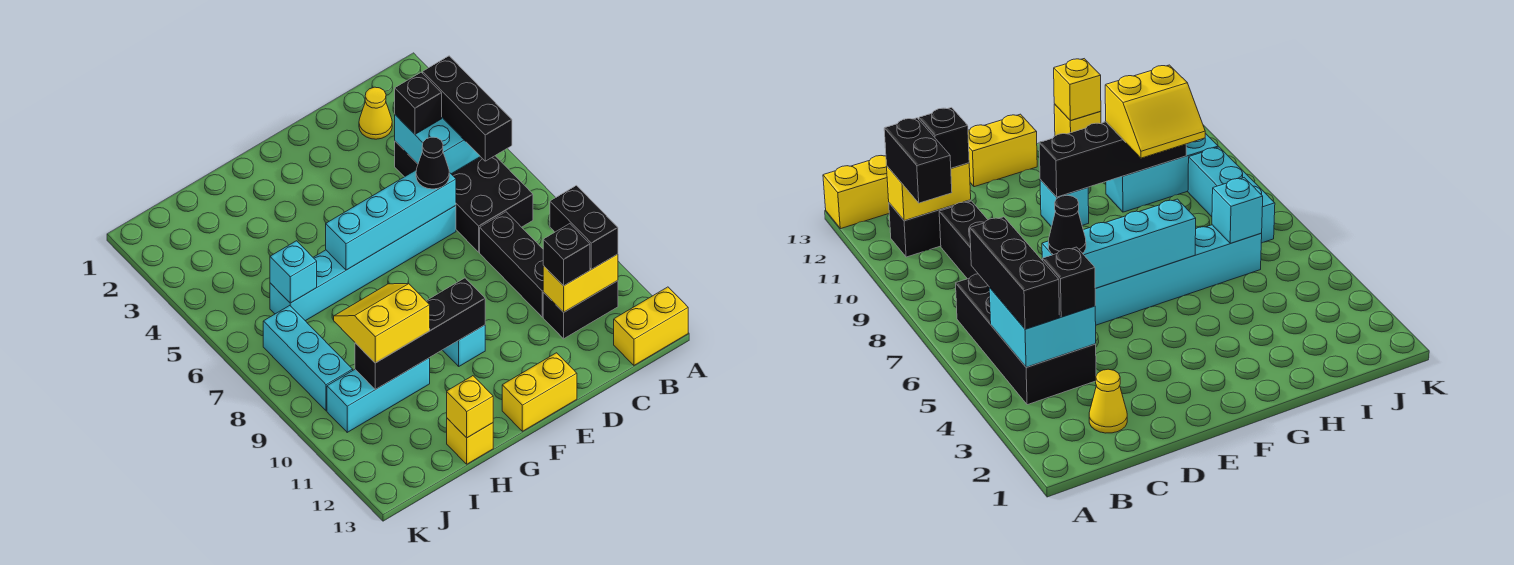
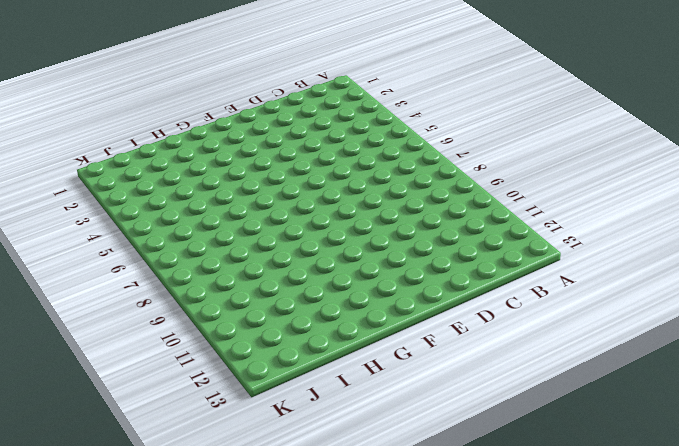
none -> yellow brick A13:B13 level 1
none -> black brick B4:C7 level 1
none -> black brick B11:C11 level 1

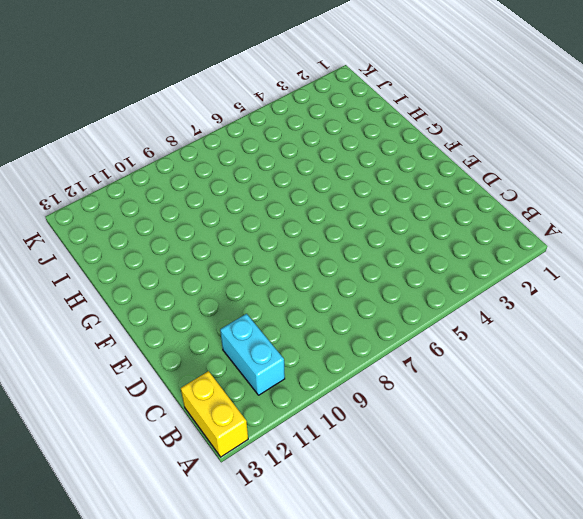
cyan brick B11:C11 level 1 -> black brick B11:C11 level 1
none -> black brick B4:C7 level 1
none -> yellow cone C2 level 1
none -> black brick C8:C10 level 1

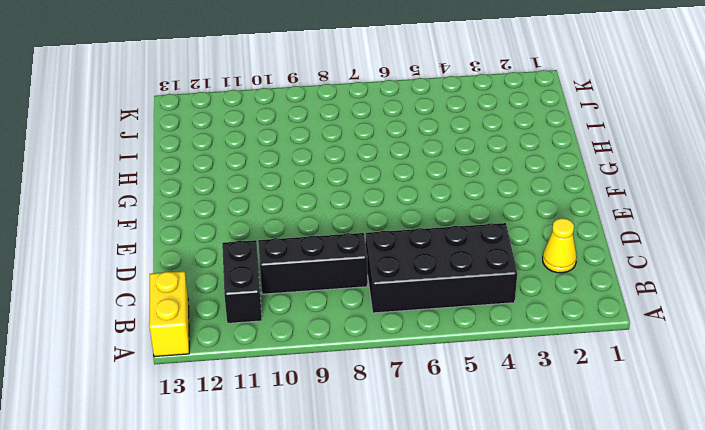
none -> cyan brick D6:I6 level 1
none -> yellow brick E13:F13 level 1
none -> cyan brick F10 level 1

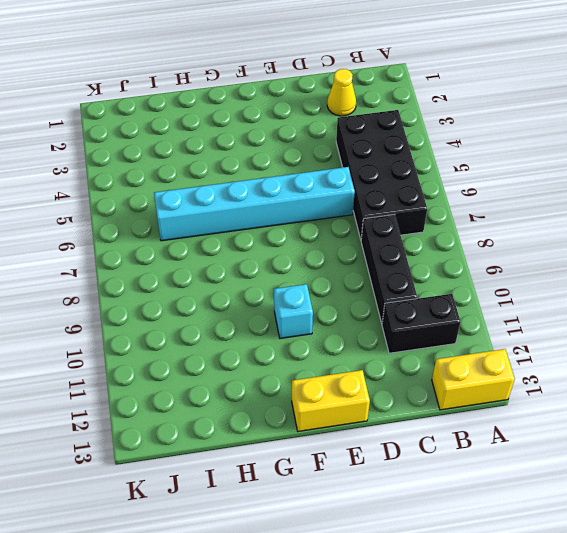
none -> cyan brick H10:J10 level 1
none -> yellow brick H13 level 1
none -> cyan brick J7:J9 level 1

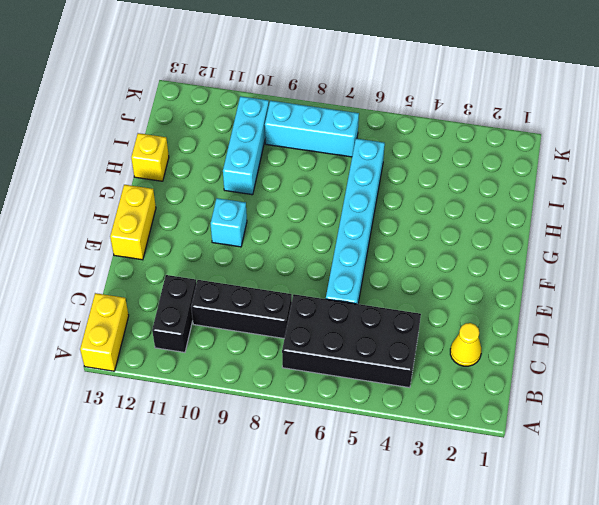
none -> cyan brick B4:C5 level 2
none -> yellow brick B11:C11 level 2
none -> cyan brick D6:G6 level 2

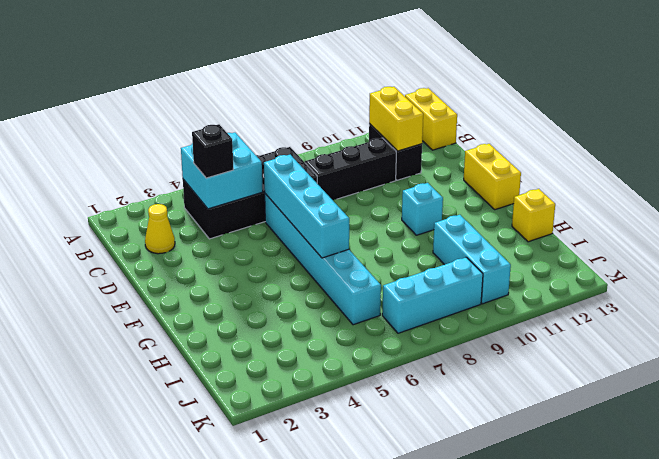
none -> black brick F10:I10 level 2
none -> yellow brick H13 level 2
none -> cyan brick I6 level 2

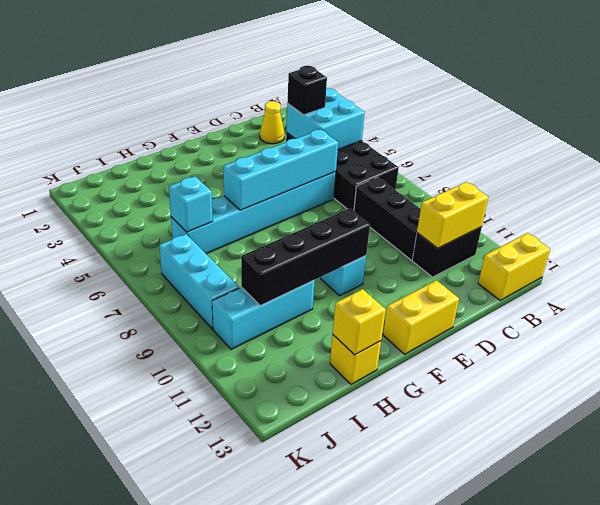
none -> black brick B4:B6 level 3
none -> black brick B10:B11 level 3
none -> black brick C11 level 3

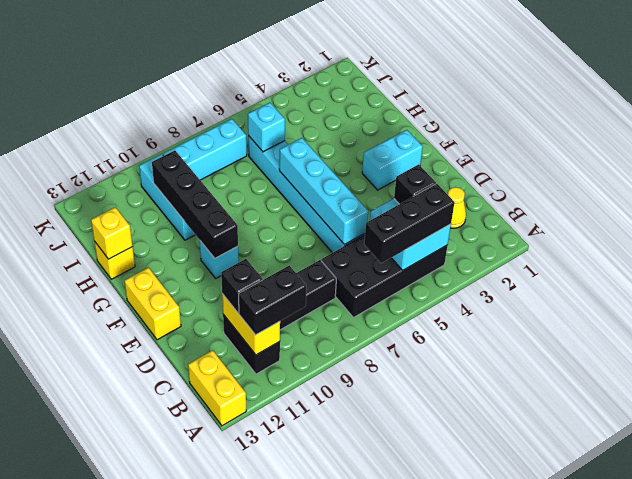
cyan brick F2:F3 level 1 -> none
none -> black cone D6 level 3
none -> yellow slope H9:I10 level 3 top 10

